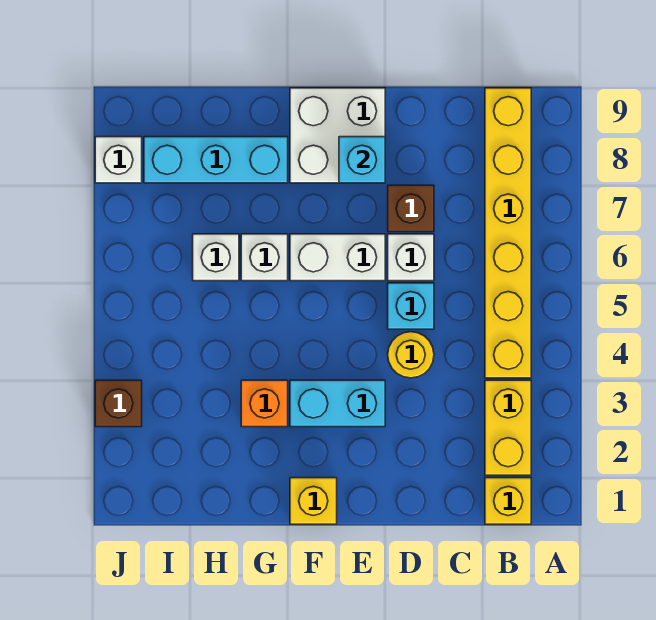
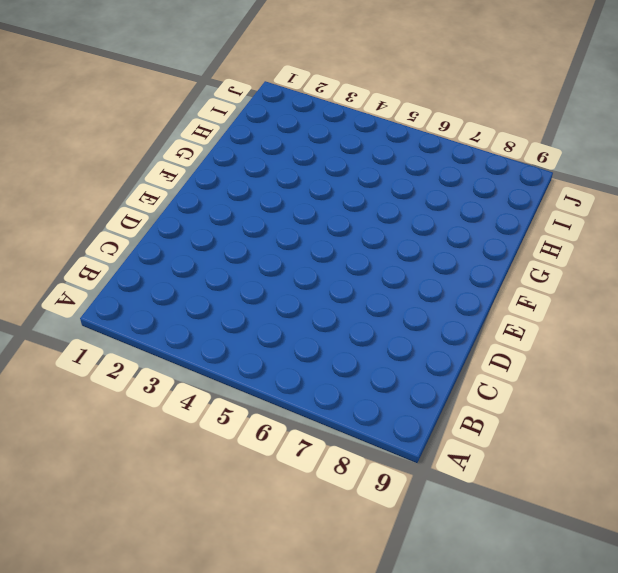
none -> yellow brick B1 level 1
none -> yellow brick B2:B3 level 1
none -> yellow brick B4:B9 level 1

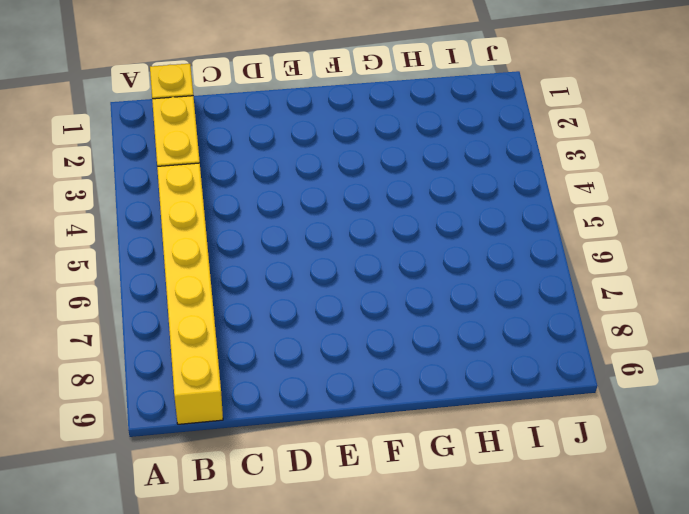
none -> yellow round brick D4 level 1
none -> cyan brick D5 level 1
none -> white brick D6 level 1

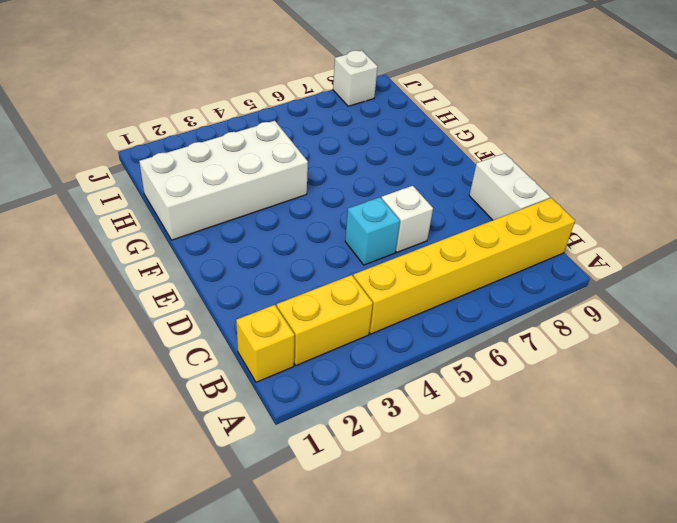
white brick C9:D9 level 1 -> white brick E6:F6 level 1
white brick G1:H4 level 1 -> orange brick G3 level 1
none -> yellow round brick D4 level 1
none -> brown brick D7 level 1
none -> cyan brick E3:F3 level 1

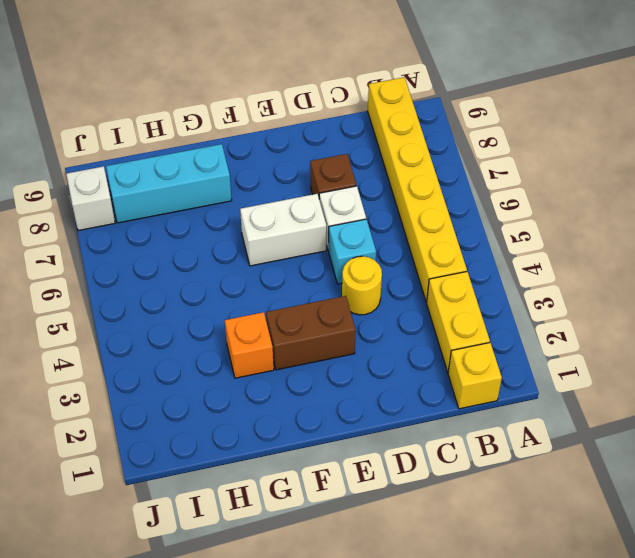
brown brick E3:F3 level 1 -> cyan brick E3:F3 level 1
none -> white brick E8:F9 level 1
none -> yellow brick F1 level 1
none -> white brick G6 level 1

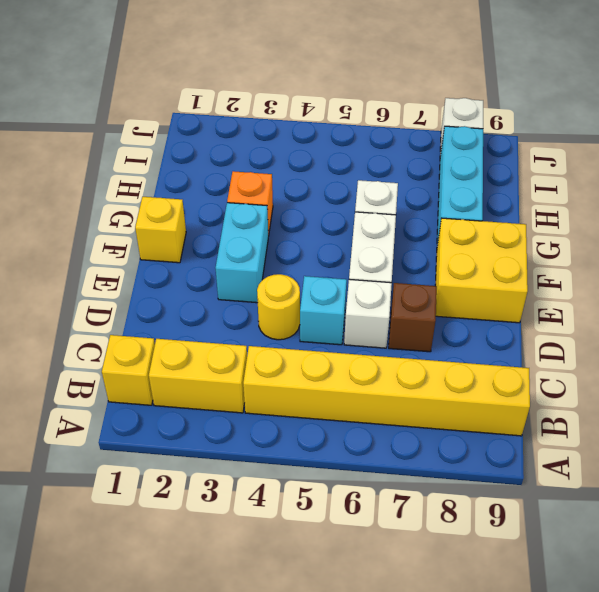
yellow brick E8:F9 level 1 -> white brick E8:F9 level 1
none -> white brick H6 level 1
none -> brown brick J3 level 1
none -> cyan brick E8 level 2

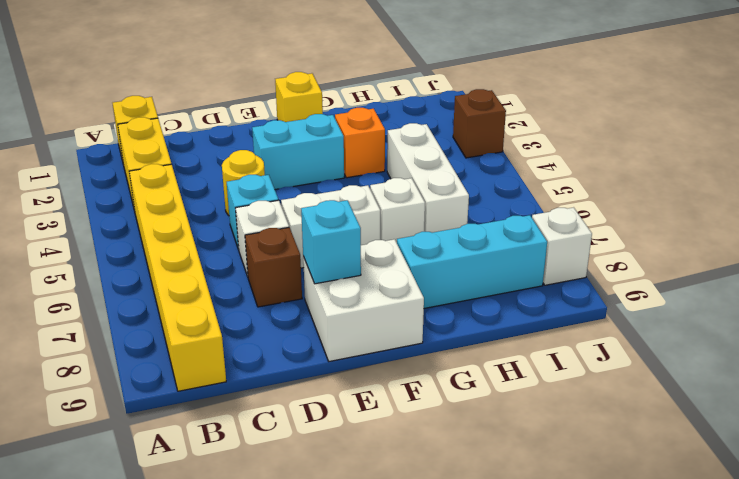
white brick H4:H6 level 1 -> white brick H6 level 1

